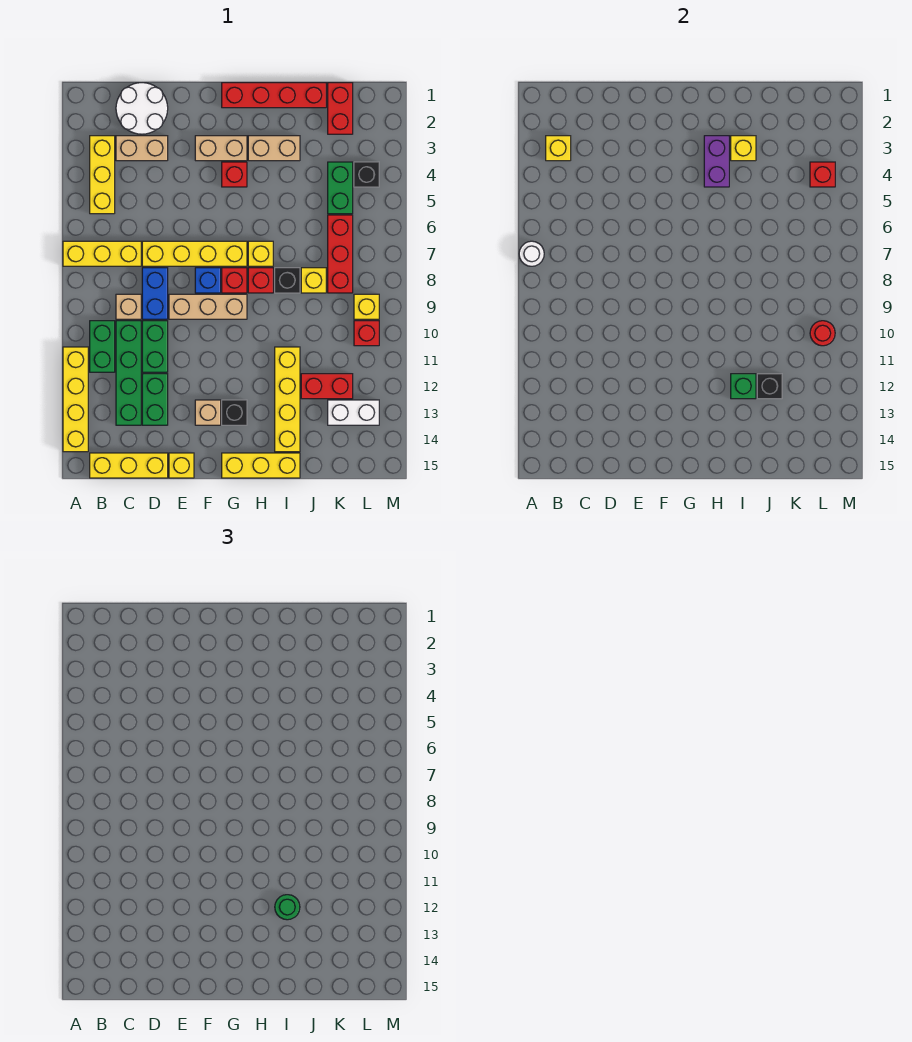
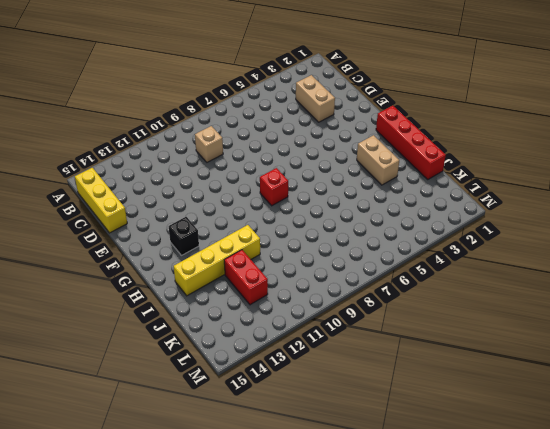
none -> yellow brick A7:C7 level 1
none -> yellow brick A11:A14 level 1
none -> yellow brick B3:B5 level 1
none -> green brick B10:B11 level 1

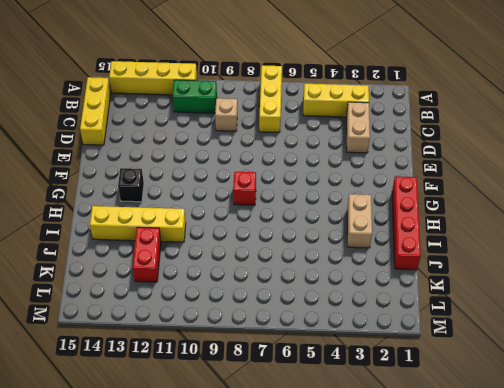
none -> white round brick C1:D2 level 1
none -> green brick C10:C13 level 1
none -> yellow brick D7:G7 level 1
none -> blue brick D8:D9 level 1

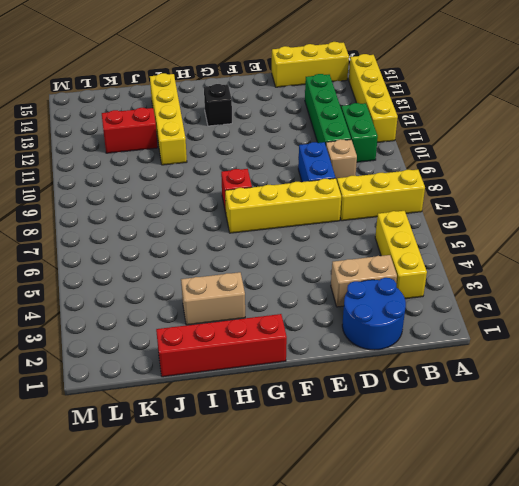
blue round brick C1:D2 level 1 -> white round brick C1:D2 level 1
none -> green brick D10:D11 level 1
none -> green brick D12:D13 level 1
none -> tan brick E9:G9 level 1
none -> yellow brick E15 level 1

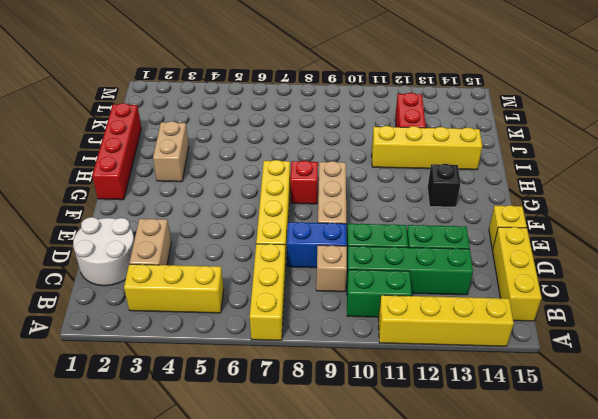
none -> tan brick F3:G3 level 1
none -> blue brick F8 level 1
none -> tan brick F13 level 1
none -> red brick G4 level 1

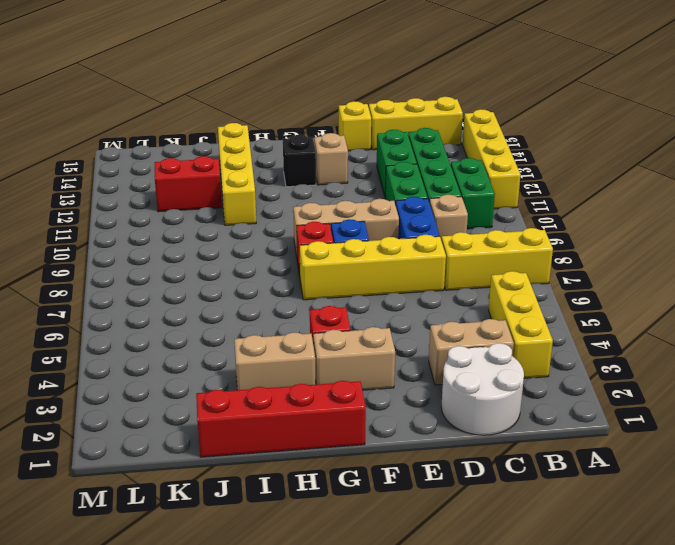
none -> yellow brick G15:I15 level 1
none -> yellow brick H7 level 1
none -> red brick H8 level 1
none -> black brick I8 level 1

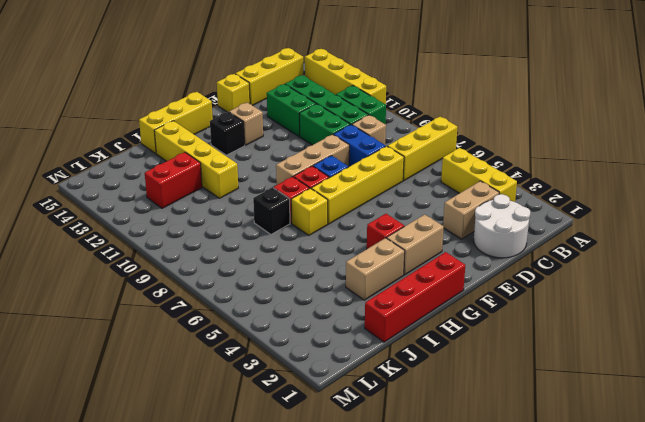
none -> yellow brick J8 level 1
none -> red brick K1:K2 level 1
none -> green brick K4:K5 level 1
none -> red brick K6:K8 level 1

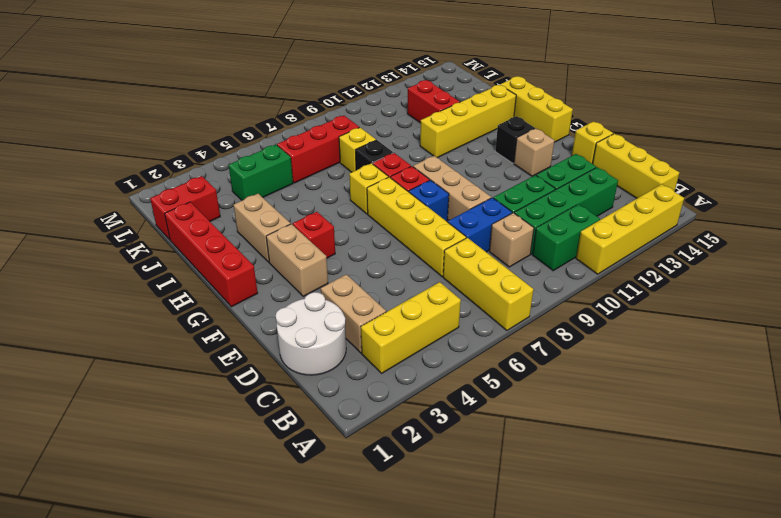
none -> white brick K13:L13 level 1
none -> black brick L4 level 1
none -> yellow brick L9 level 1
none -> red brick L10 level 1

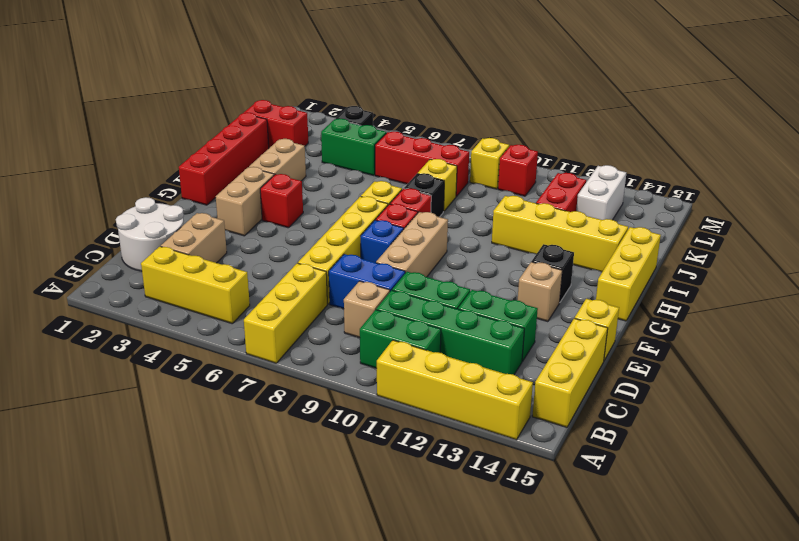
none -> white round brick A7 level 2
none -> yellow brick B3 level 2
none -> purple brick H3:H4 level 2
none -> yellow brick I3 level 2

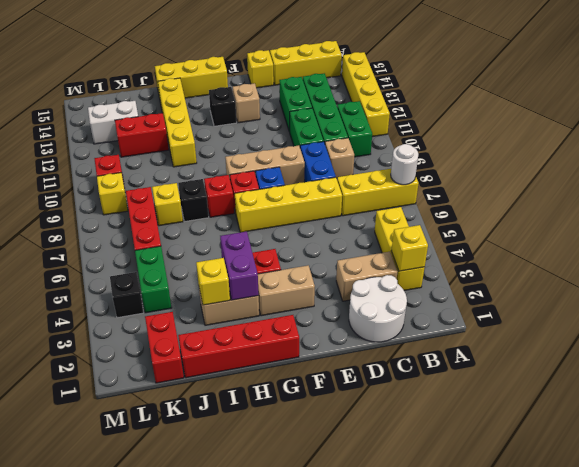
none -> yellow brick H7 level 1
none -> green brick I12 level 2
none -> black brick J12 level 2
none -> red brick L4 level 2

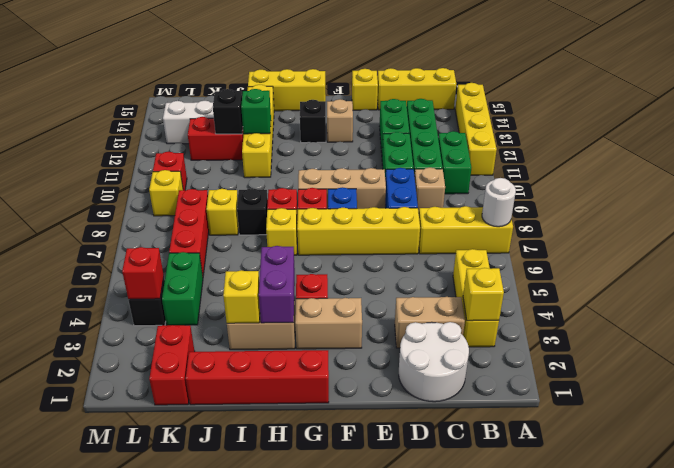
none -> red round brick L10 level 2
none -> green round brick I12 level 3

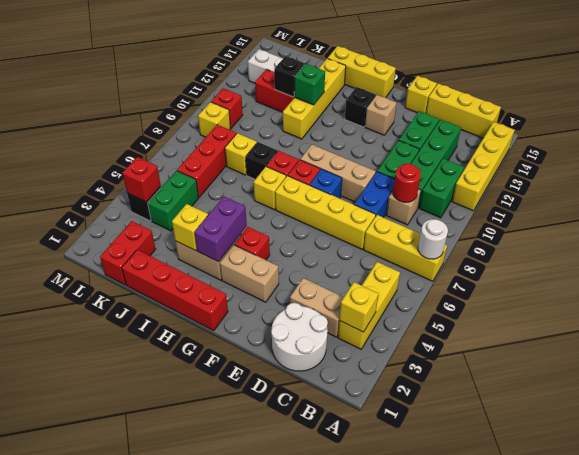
red round brick C9 level 2 -> red round brick L10 level 2
none -> green round brick I12 level 3

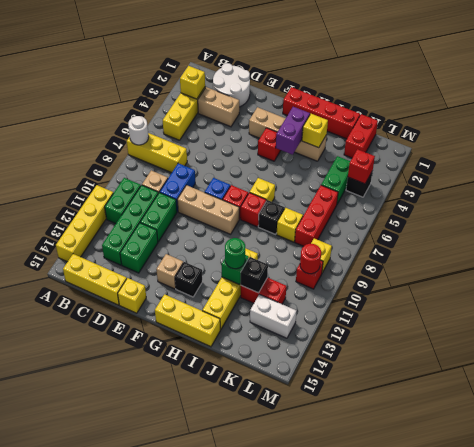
none -> yellow brick D7:G7 level 1

